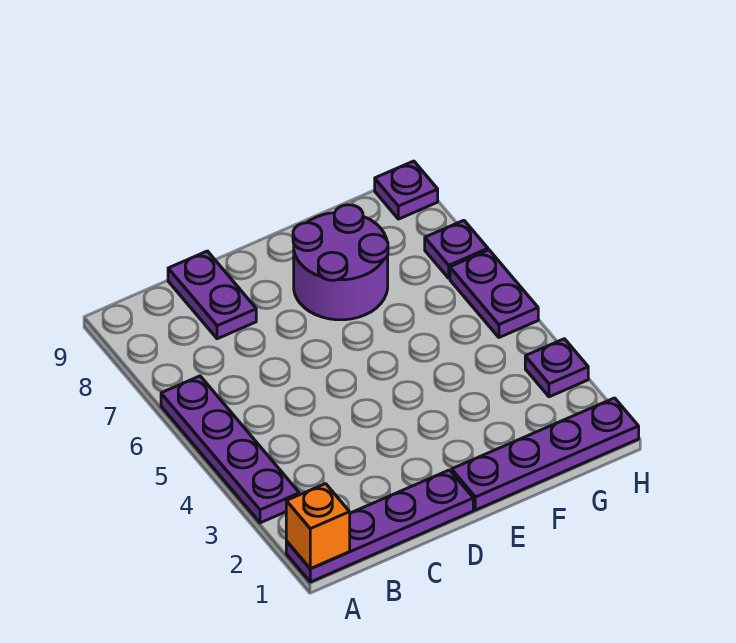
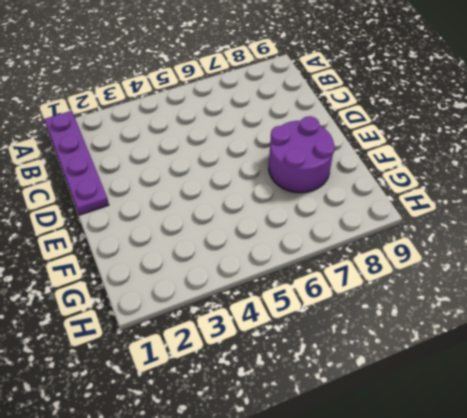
none -> purple plate A3:A6 level 1
none -> purple plate C8:C9 level 1

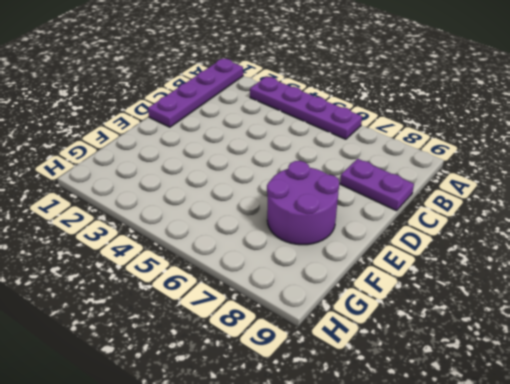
none -> purple plate E1:H1 level 1
none -> purple plate H3 level 1

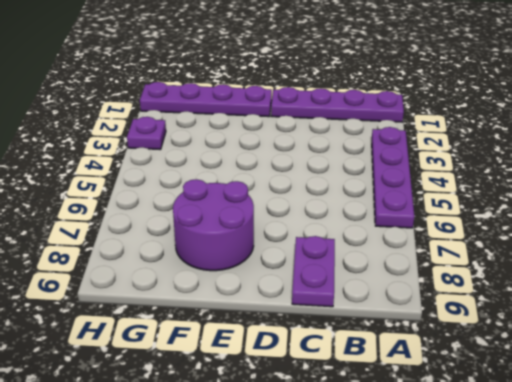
none -> purple plate H5:H6 level 1
none -> purple plate H7 level 1

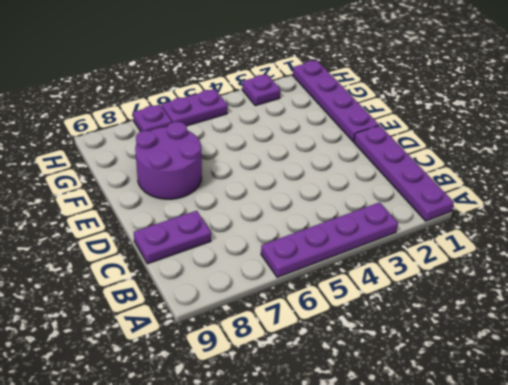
none -> purple plate H9 level 1
none -> orange brick A1 level 2

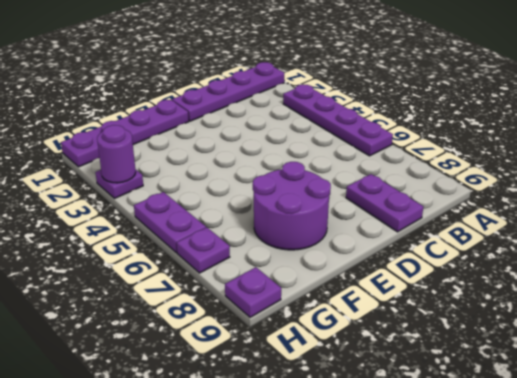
purple round brick H3 level 2 -> none
none -> orange brick A1 level 2

